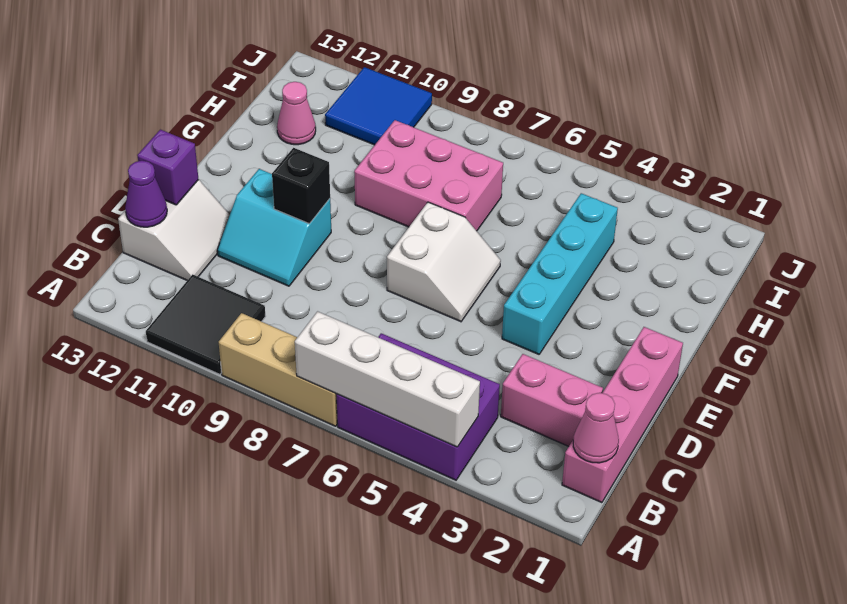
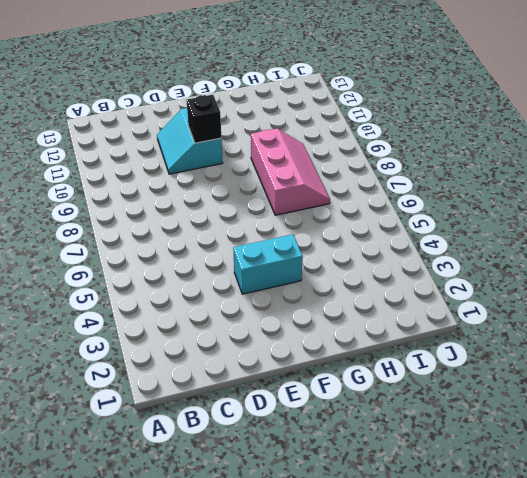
cyan brick E4:F4 level 1 -> cyan brick E4:H4 level 1
pink slope G7:H9 level 1 top G -> pink brick G7:H9 level 1
none -> purple brick A4:B6 level 1
none -> tan brick A7:A9 level 1
none -> black tile A10:B11 level 1

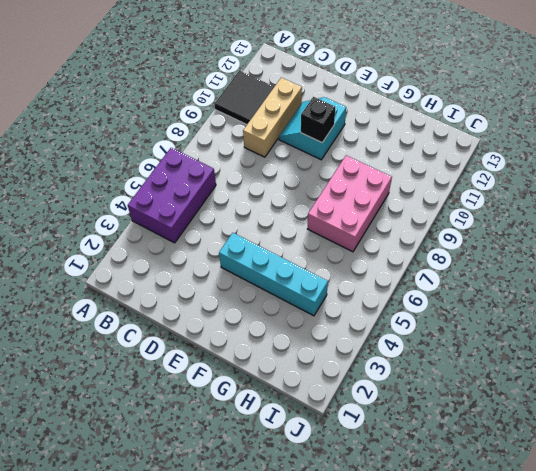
tan brick C9:C11 level 1 -> tan brick A7:A9 level 1
none -> pink brick B1:E1 level 1
none -> pink brick C2:C3 level 1
none -> white slope C12:D13 level 1 top 13

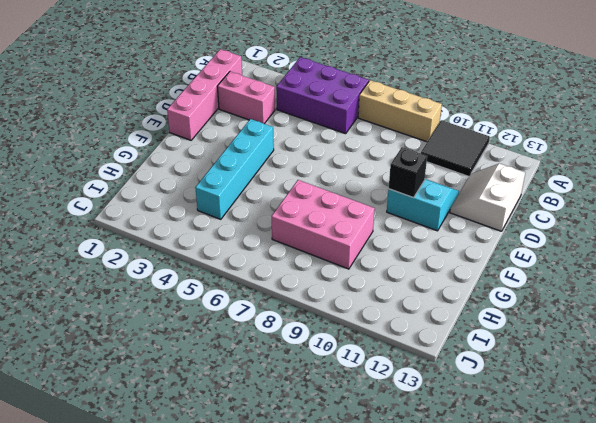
none -> white slope E6:F7 level 1 top 7
none -> pink cone H12 level 1
none -> blue tile I10:J11 level 1

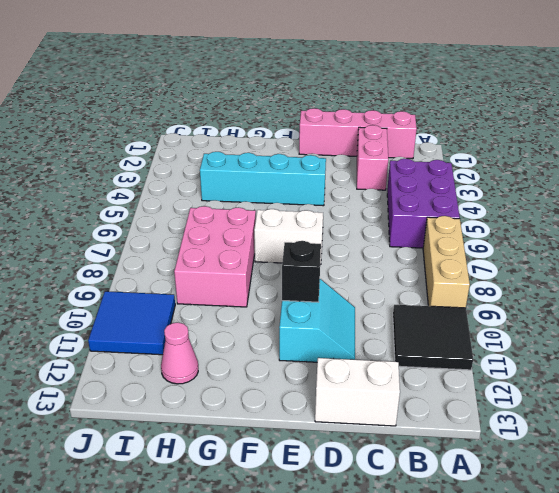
none -> white brick A4:A7 level 2
none -> pink cone B1 level 2
none -> purple cone C13 level 2

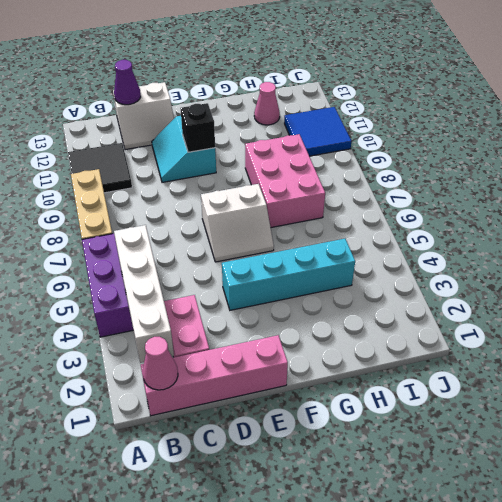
white brick B2:B5 level 2 -> white brick A4:A7 level 2
none -> purple brick D13 level 2

